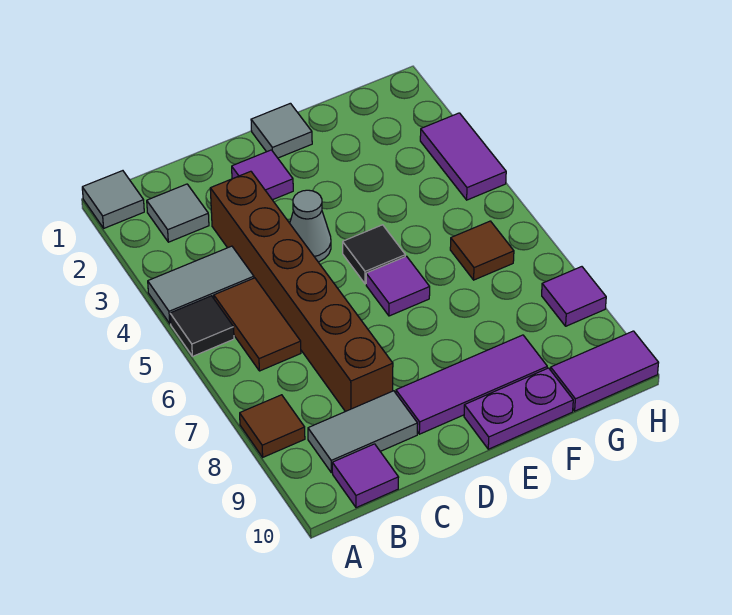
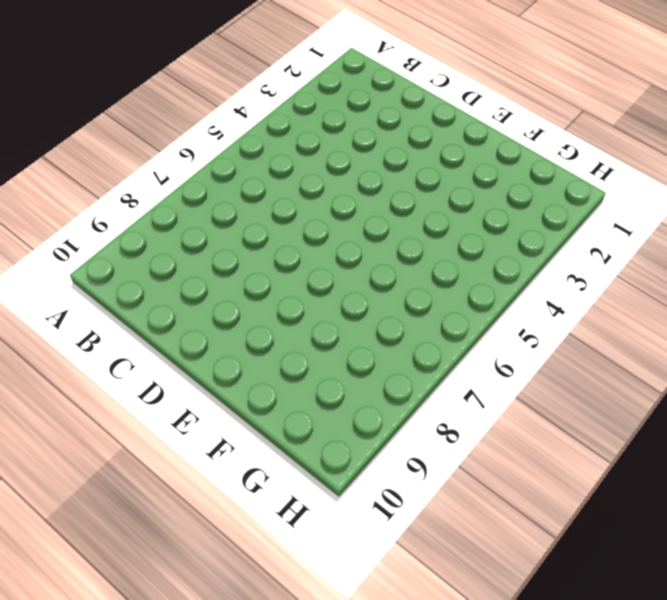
none -> grey tile A1 level 1
none -> grey tile A4:B4 level 1
none -> black tile A5 level 1

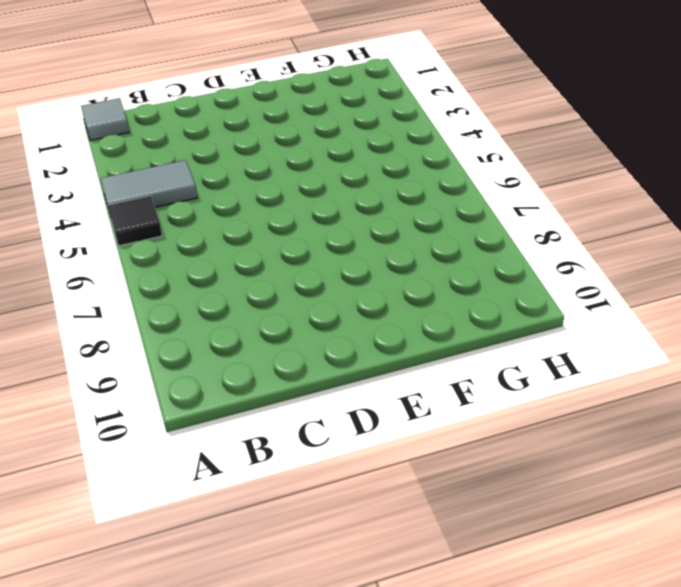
none -> brown tile A8 level 1
none -> grey tile B2 level 1
none -> brown tile B5:B6 level 1

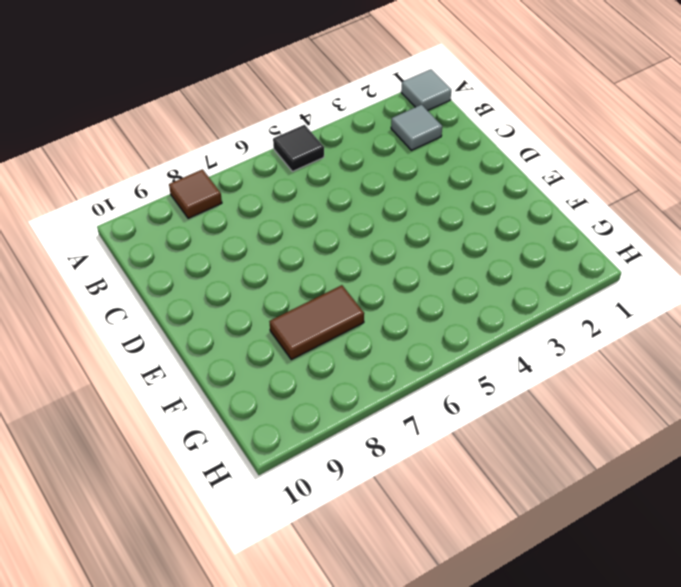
brown tile F7:F8 level 1 -> brown tile B5:B6 level 1
none -> grey tile A4:B4 level 1
none -> grey tile B9:C9 level 1
none -> purple tile B10 level 1

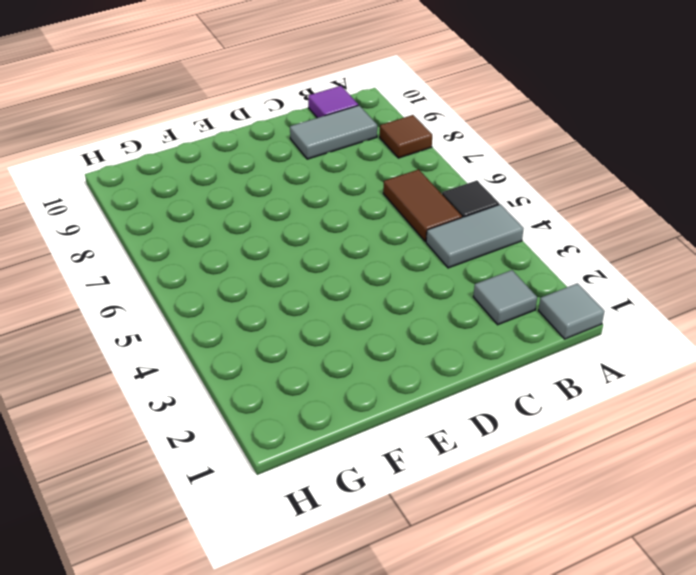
none -> brown brick C3:C8 level 1
none -> purple tile D2 level 1
none -> grey cone D4 level 1

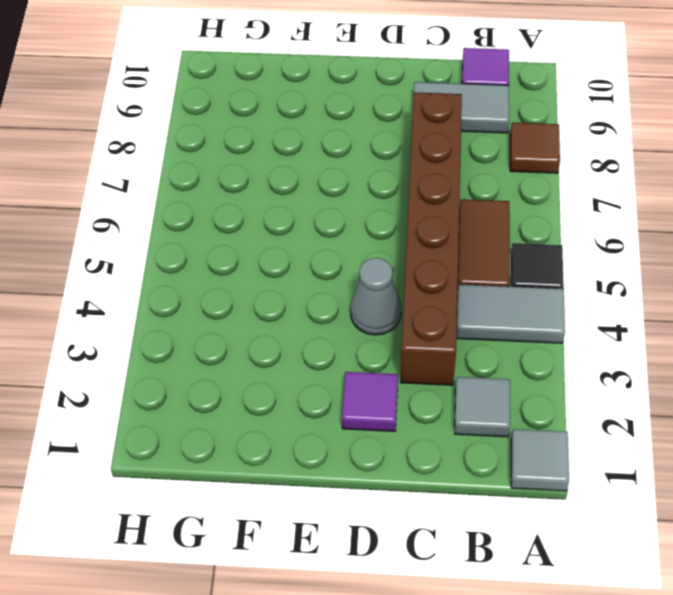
none -> purple tile D9:F9 level 1
none -> grey tile E1 level 1
none -> black tile E5 level 1

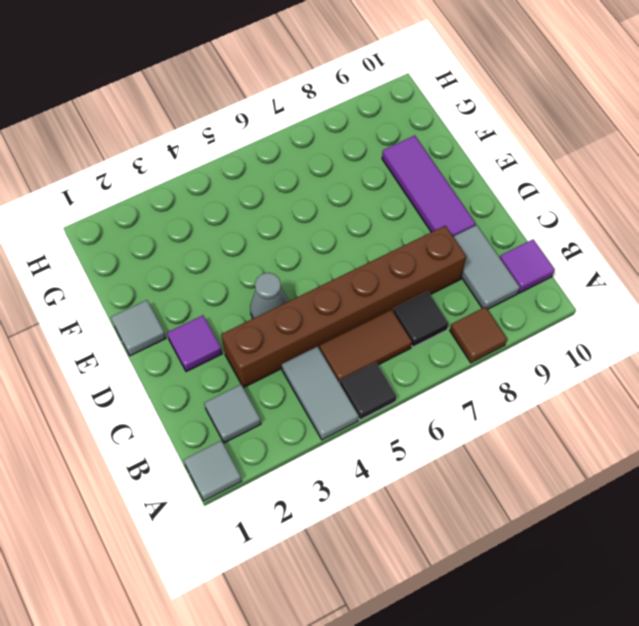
black tile B7 level 1 -> black tile E5 level 1
none -> purple tile E6 level 1
none -> purple plate E10:F10 level 1
none -> brown tile G6 level 1

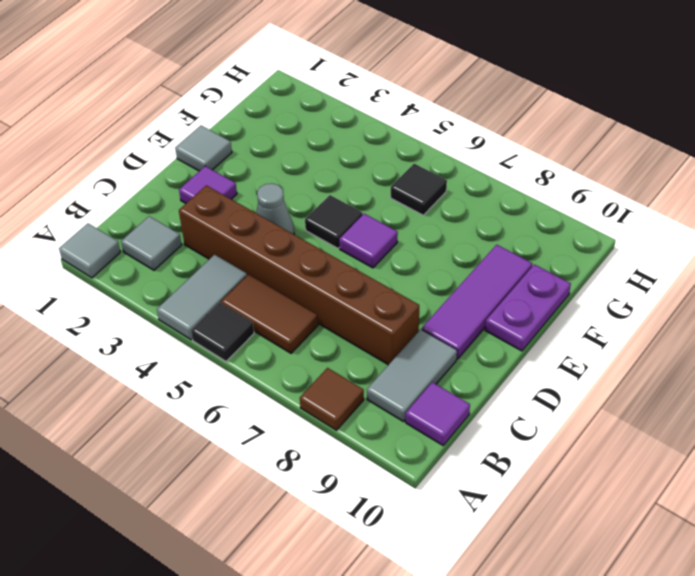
black tile G6 level 1 -> brown tile G6 level 1
none -> purple tile G10:H10 level 1
none -> purple tile H3:H4 level 1
none -> purple tile H8 level 1

